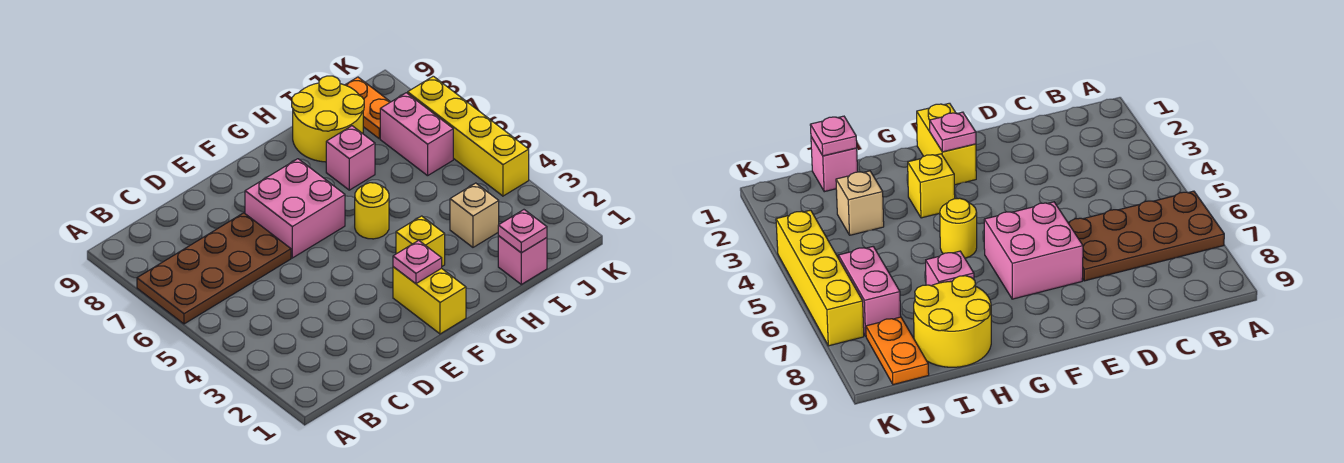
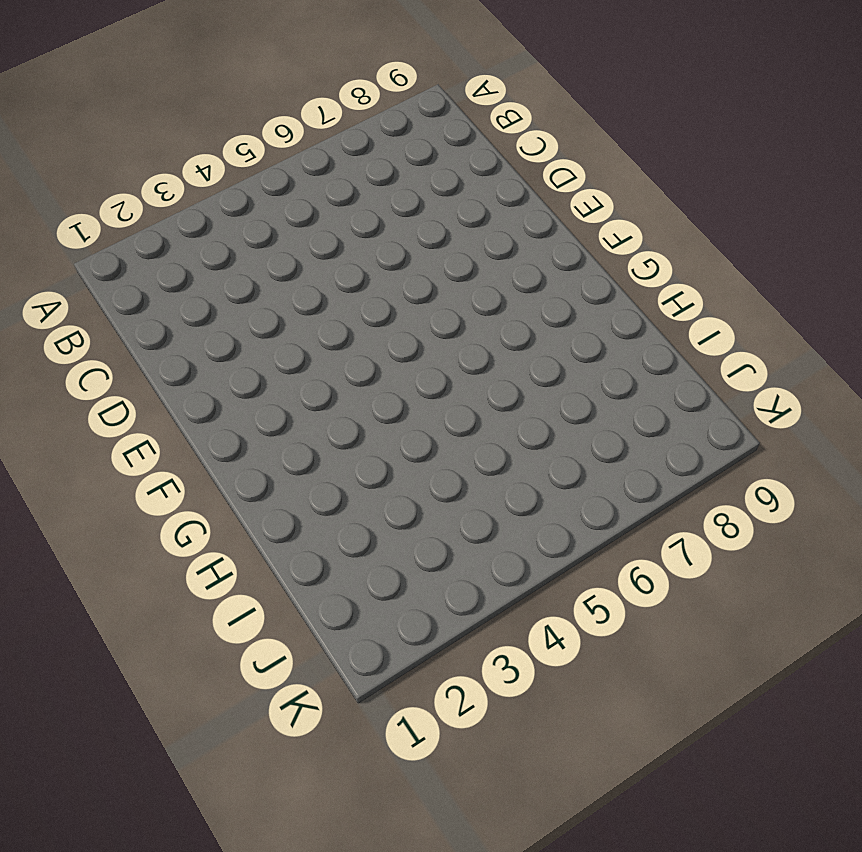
none -> brown plate A6:D7 level 1
none -> pink brick E6:F7 level 1
none -> yellow brick F1:F2 level 1

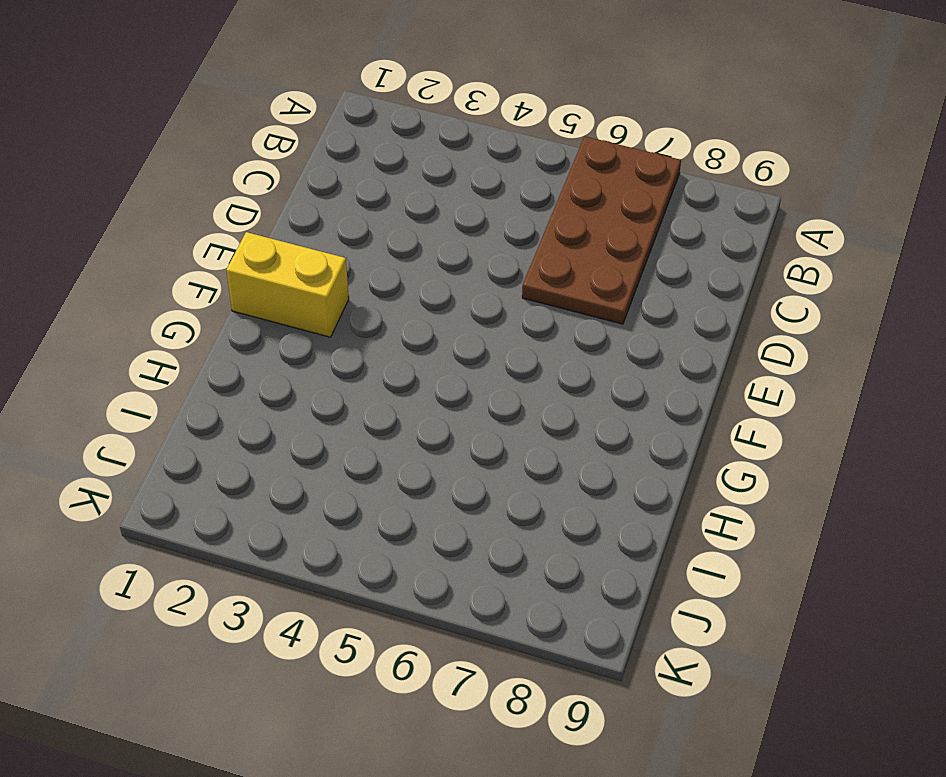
none -> pink brick E6:F7 level 1
none -> yellow brick G3 level 1
none -> yellow round brick G5 level 1

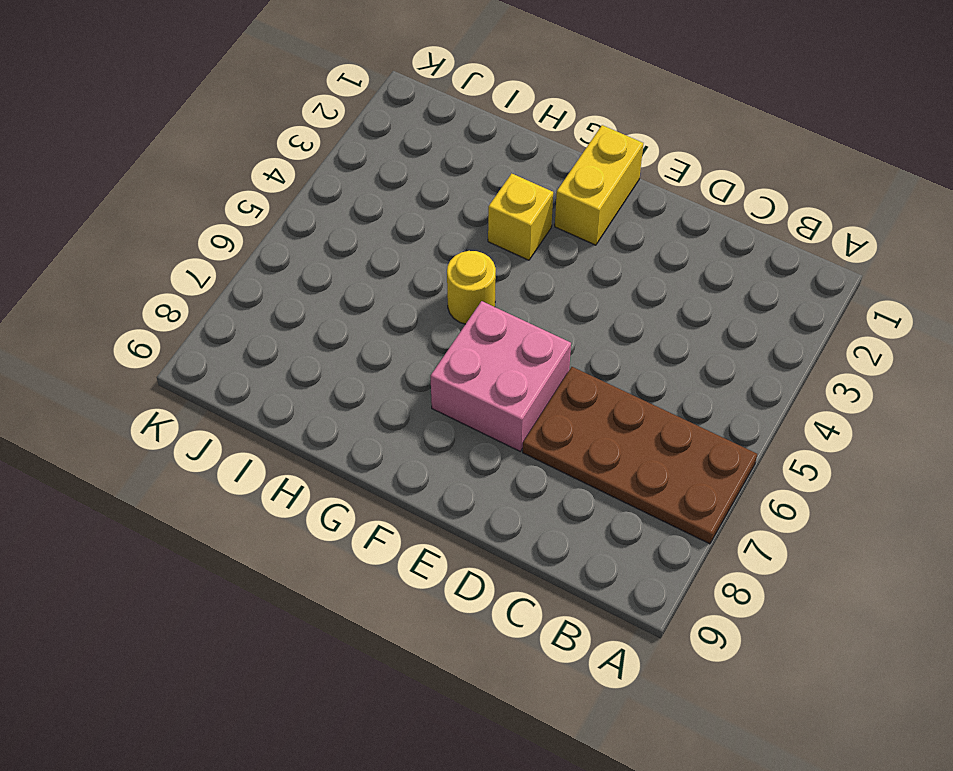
none -> pink brick H7 level 1
none -> yellow round brick H8:I9 level 1
none -> pink brick I1 level 1

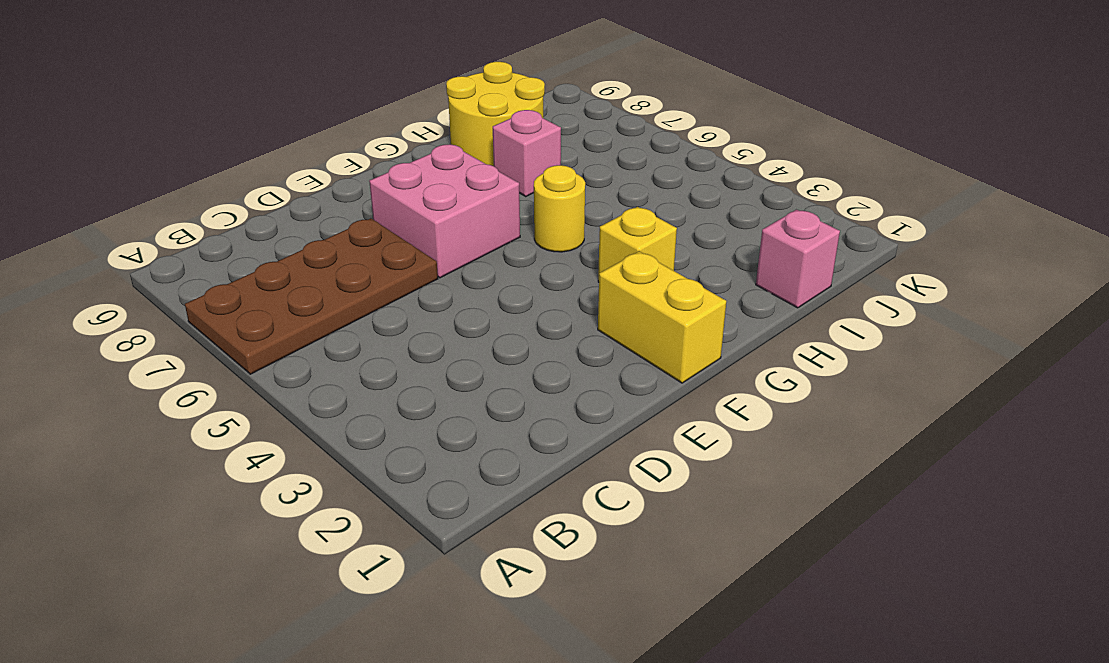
none -> tan brick I3 level 1
none -> pink brick J6:J7 level 1
none -> orange plate J8:J9 level 1

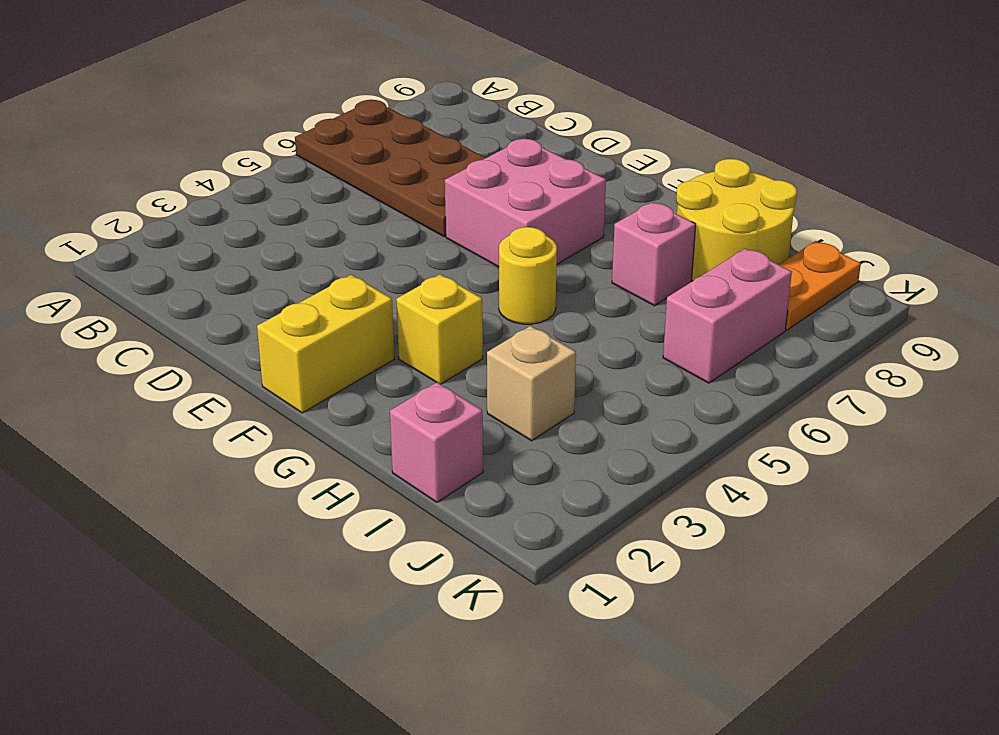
none -> yellow brick K4:K7 level 1
none -> pink plate F2 level 2
none -> pink plate I1 level 2

